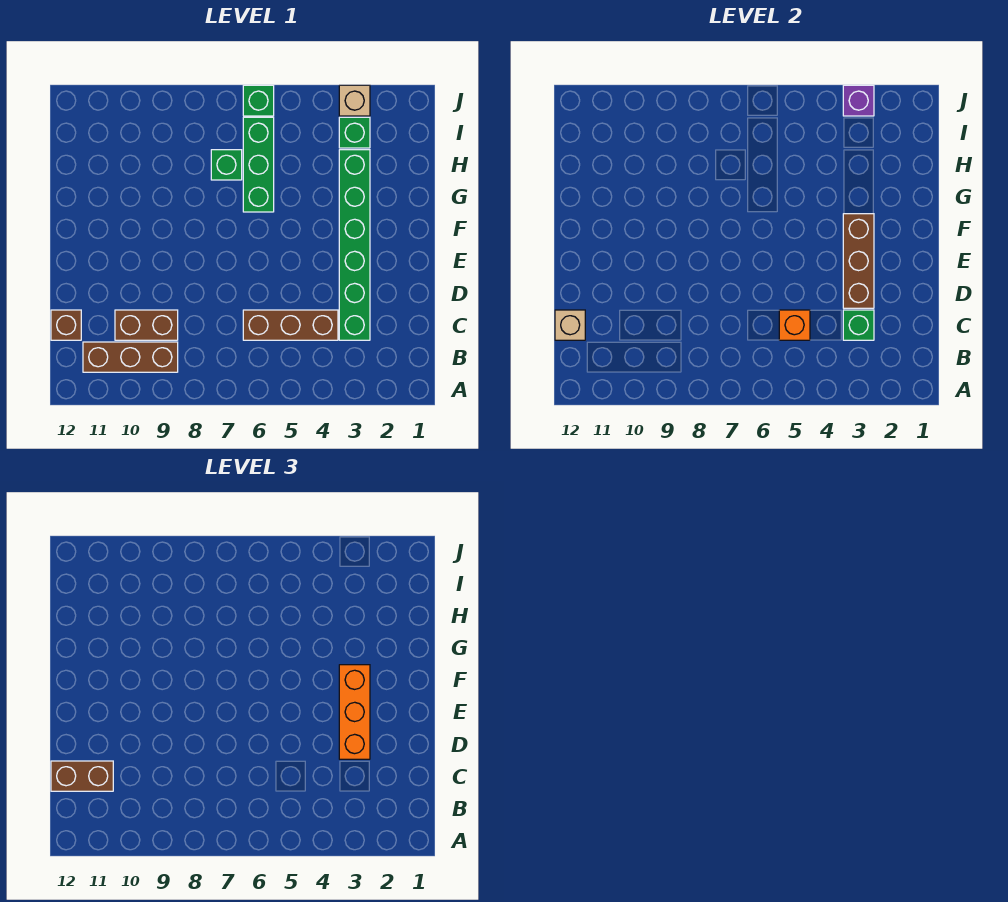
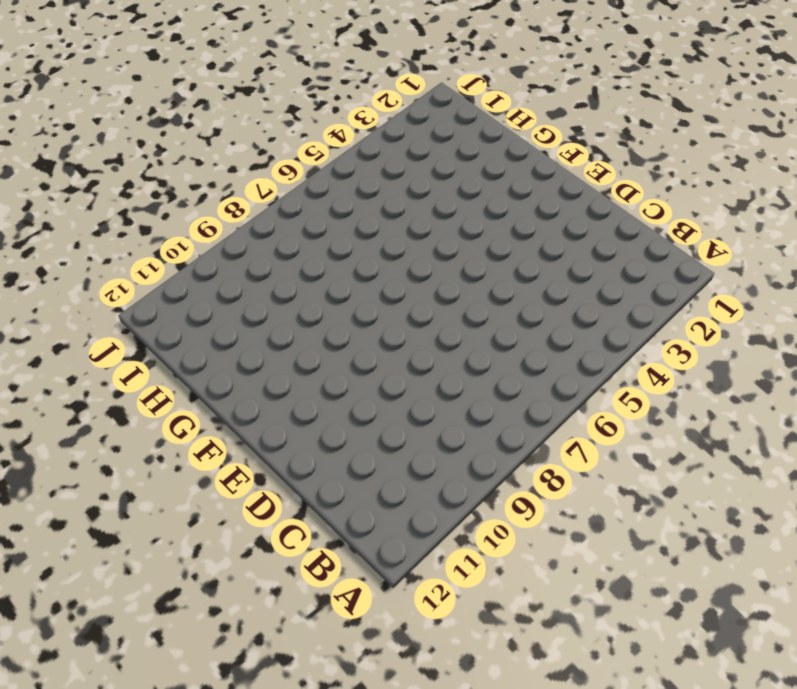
none -> brown brick B9:B11 level 1
none -> green brick C3:H3 level 1
none -> brown brick C4:C6 level 1

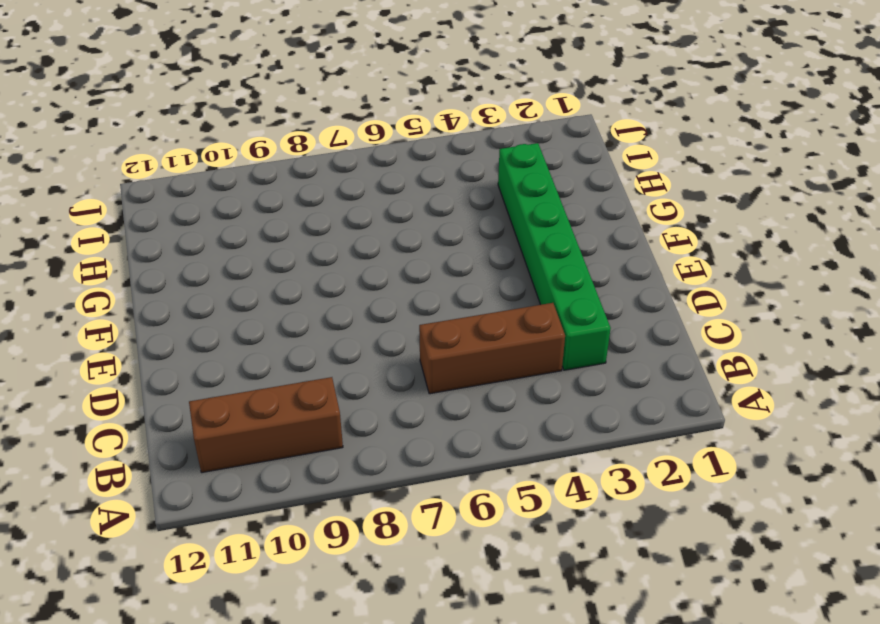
none -> brown brick C9:C10 level 1
none -> brown brick C12 level 1
none -> green brick G6:I6 level 1

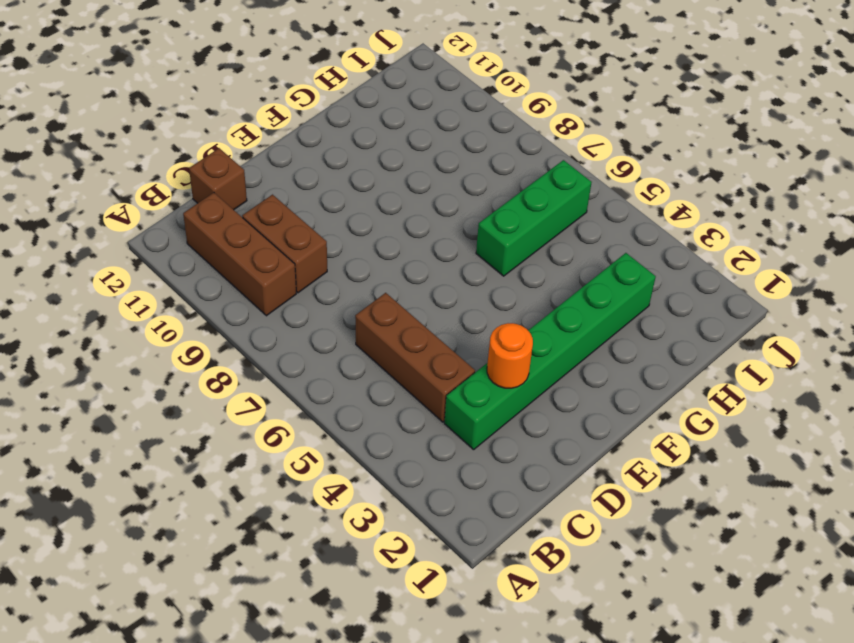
orange round brick D3 level 2 -> brown brick D3:F3 level 2
none -> green brick H7 level 1
none -> green brick I3 level 1
none -> tan brick J3 level 1

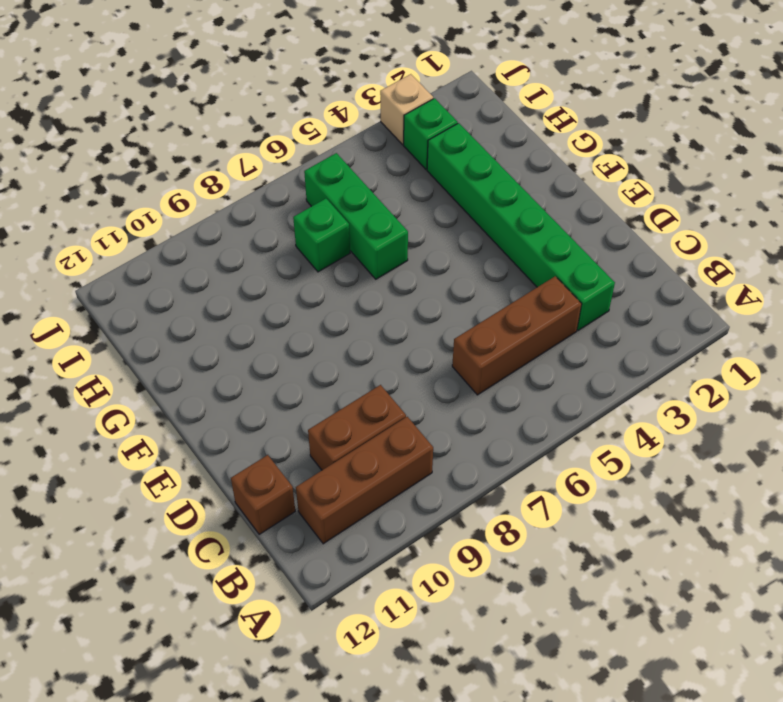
none -> green brick J6 level 1
none -> green brick C3 level 2
none -> orange brick C5 level 2

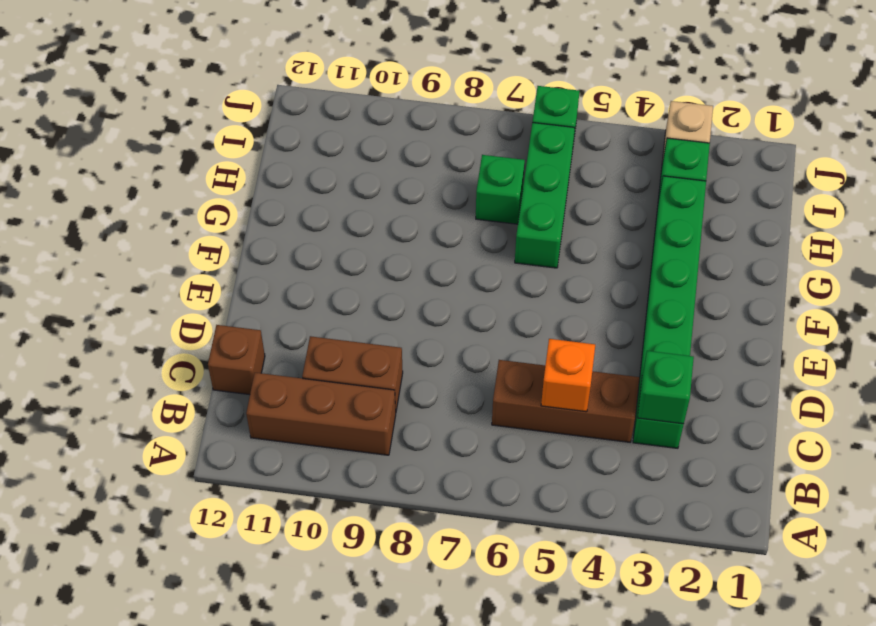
none -> tan brick C12 level 2
none -> brown brick D3:F3 level 2
none -> purple brick J3 level 2

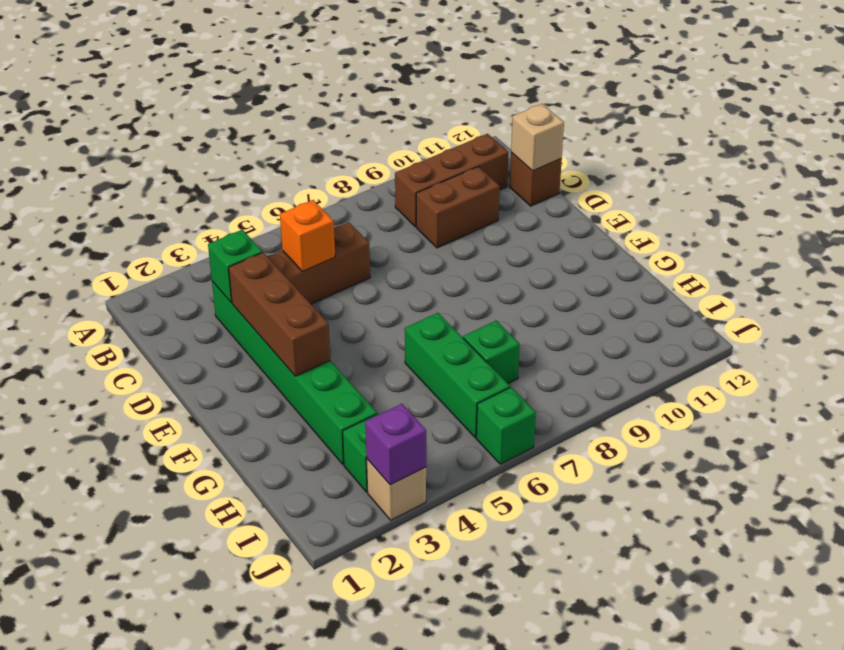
none -> brown brick C11:C12 level 3
none -> orange brick D3:F3 level 3

